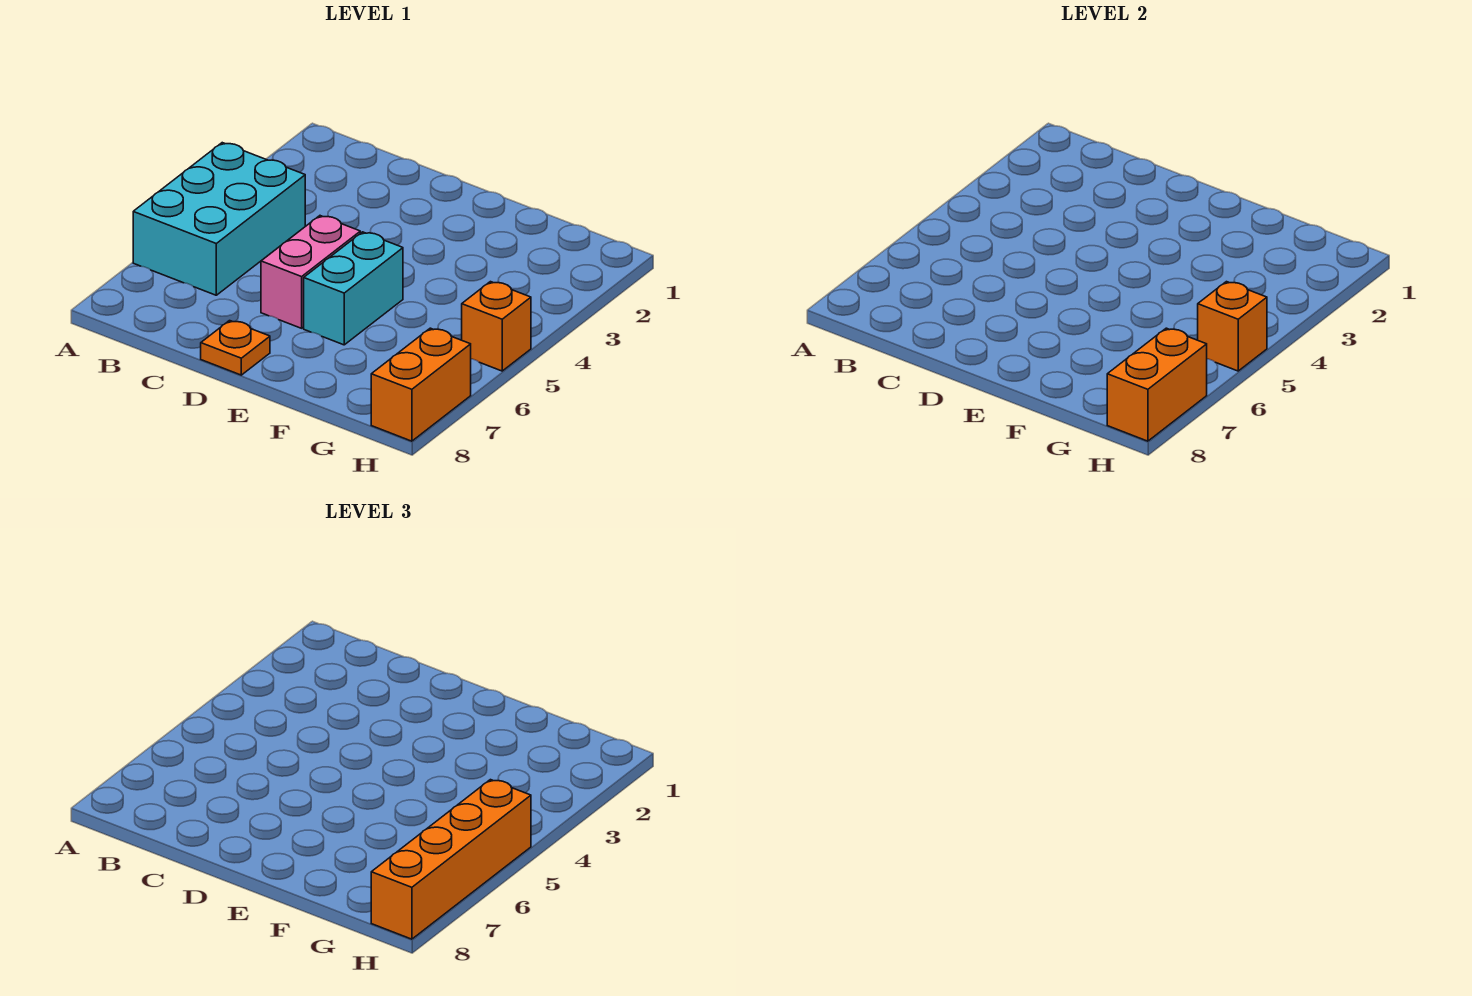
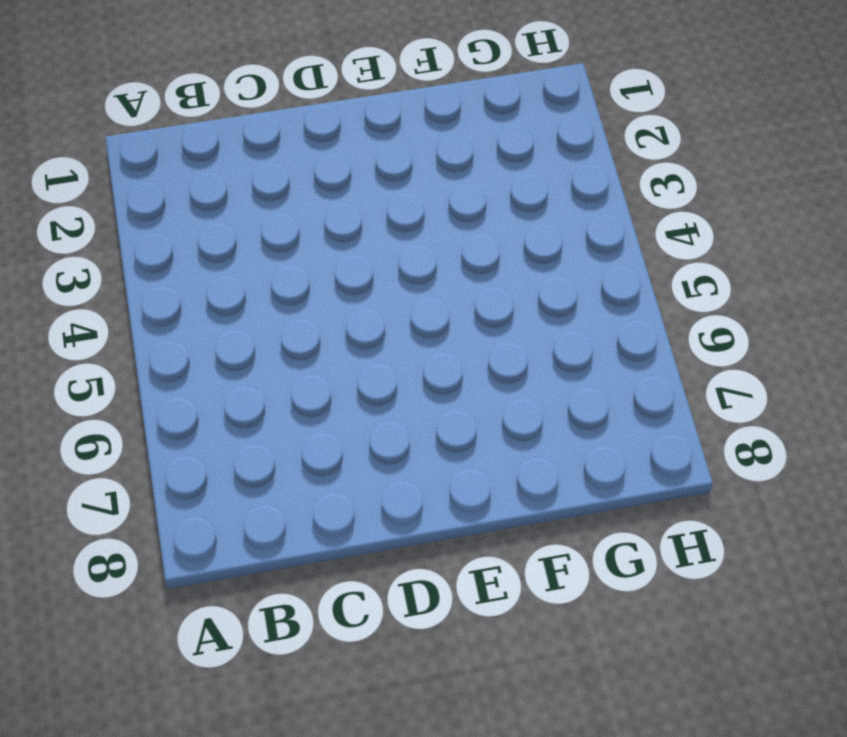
none -> cyan brick A4:B6 level 1
none -> pink brick D5:D6 level 1

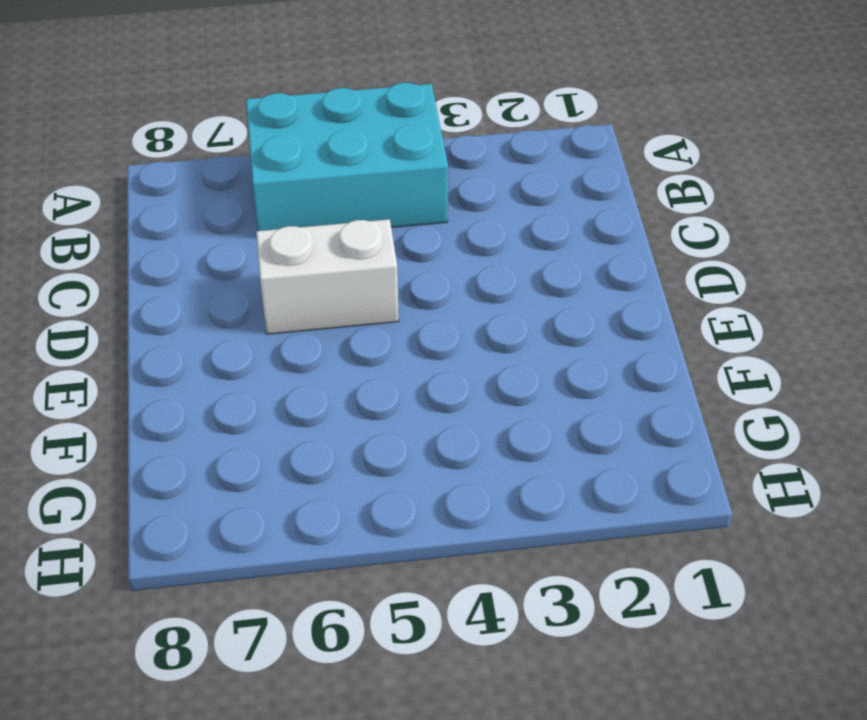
white brick D5:D6 level 1 -> pink brick D5:D6 level 1
none -> orange plate D8 level 1
none -> cyan brick E5:E6 level 1

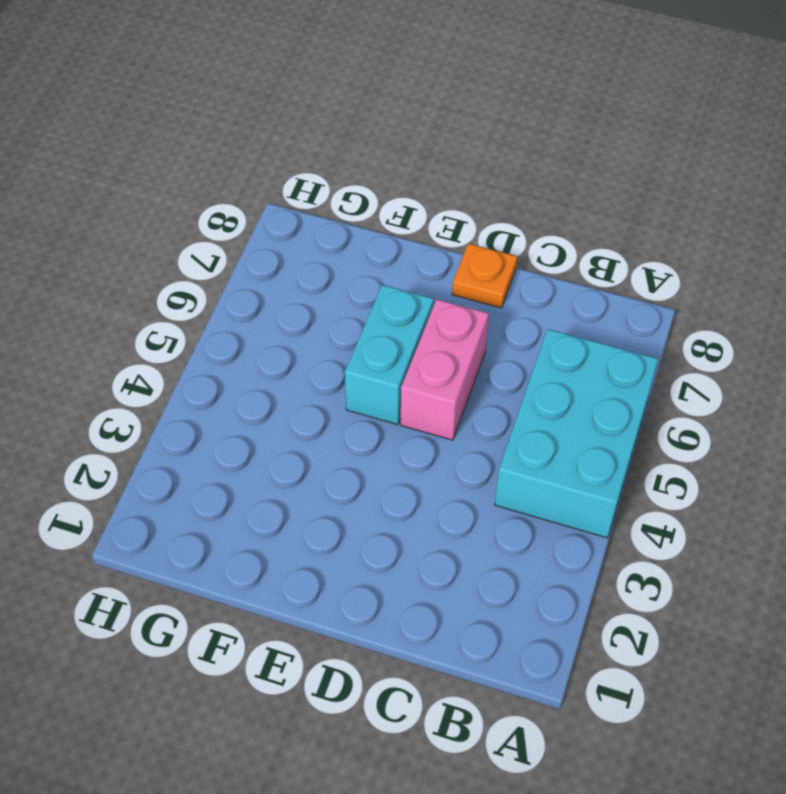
none -> orange brick H5 level 1
none -> orange brick H7:H8 level 1

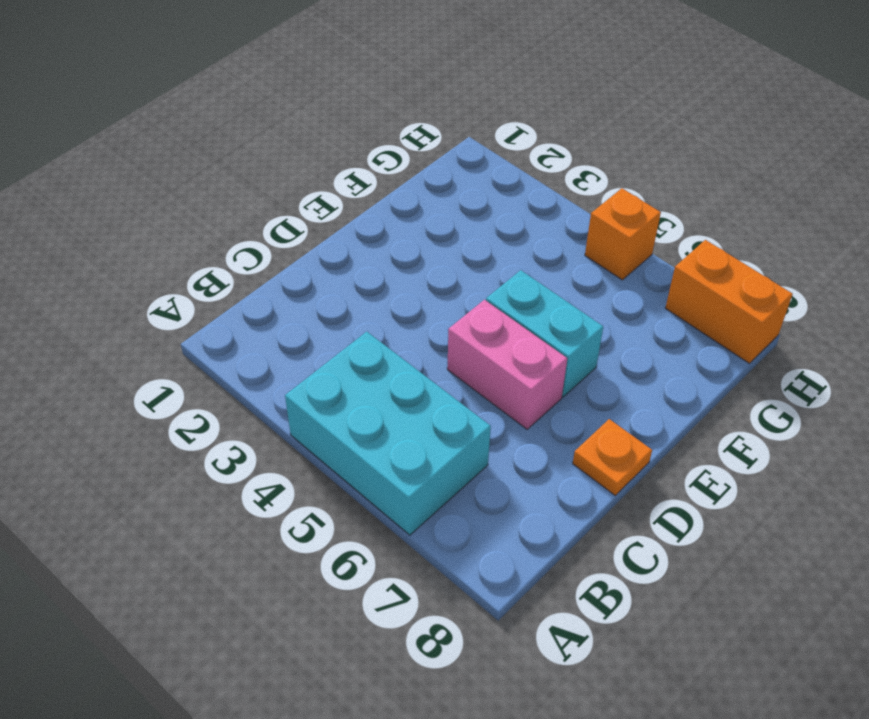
none -> orange brick H5 level 2
none -> orange brick H7:H8 level 2

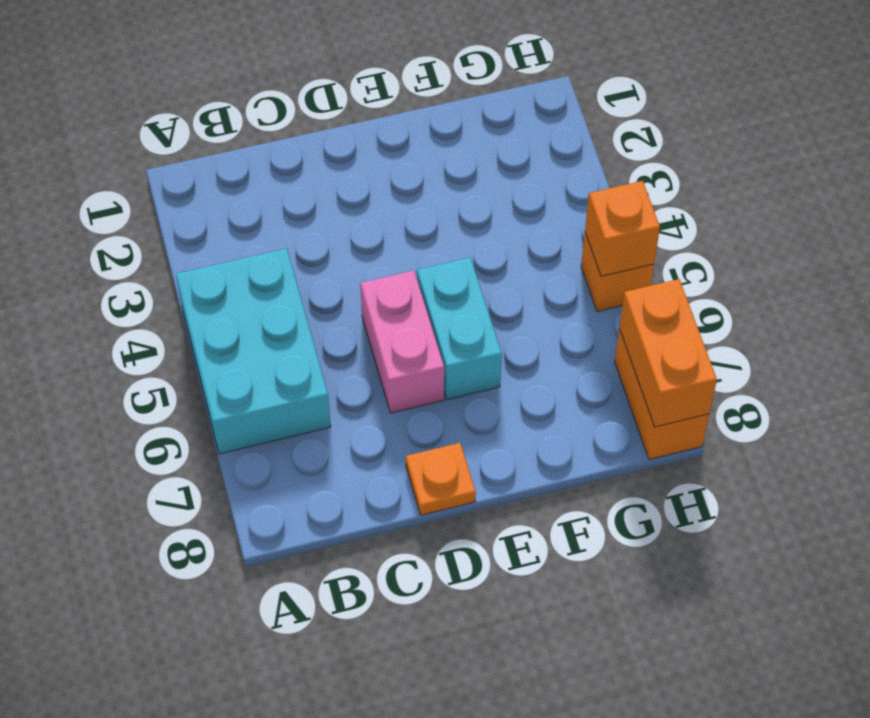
none -> orange brick H5:H8 level 3

